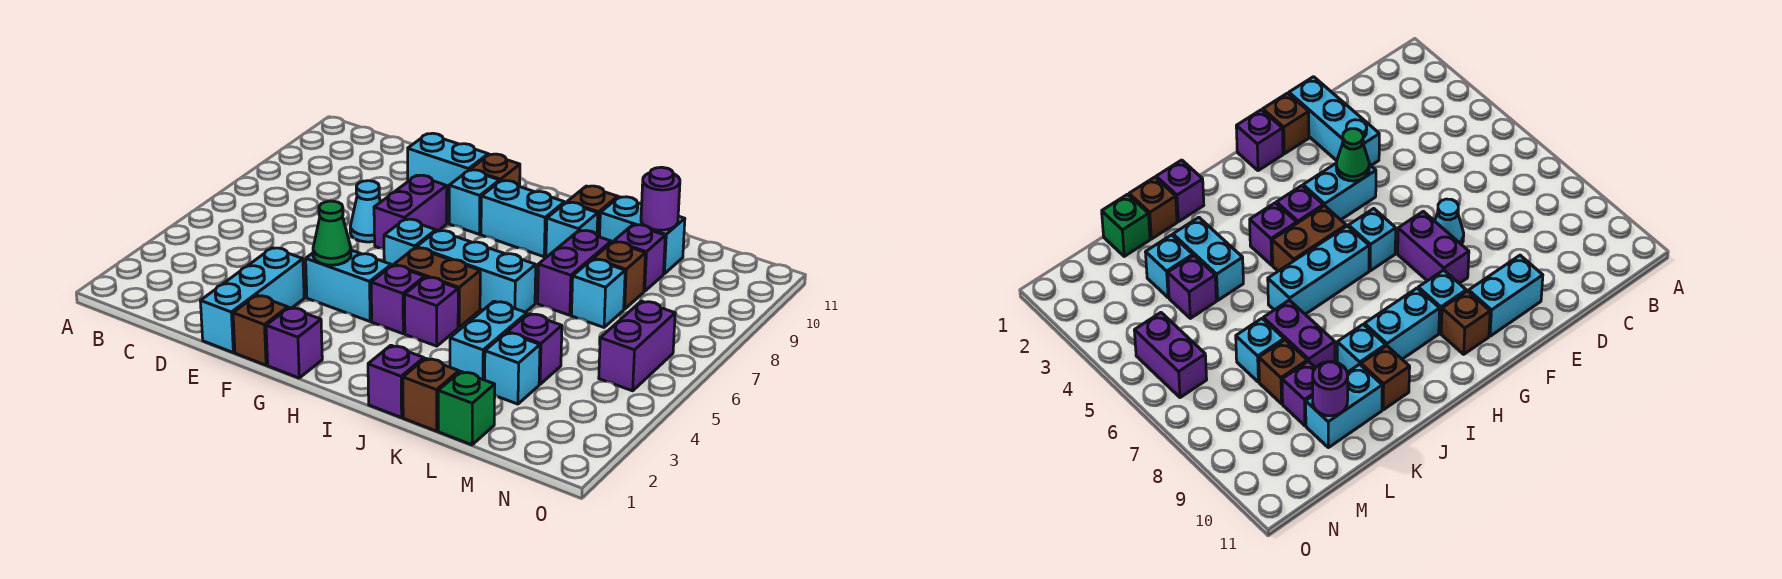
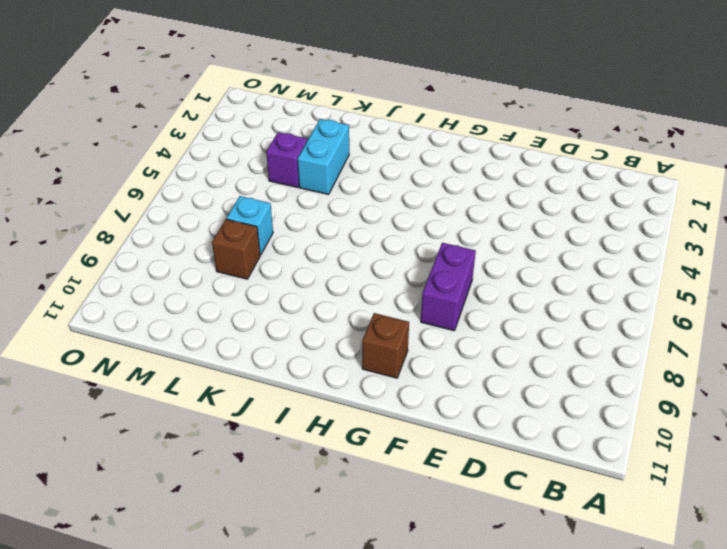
none -> cyan brick E1:E3 level 1
none -> cyan cone E7 level 1
none -> cyan brick E10:F10 level 1
none -> brown brick F1 level 1

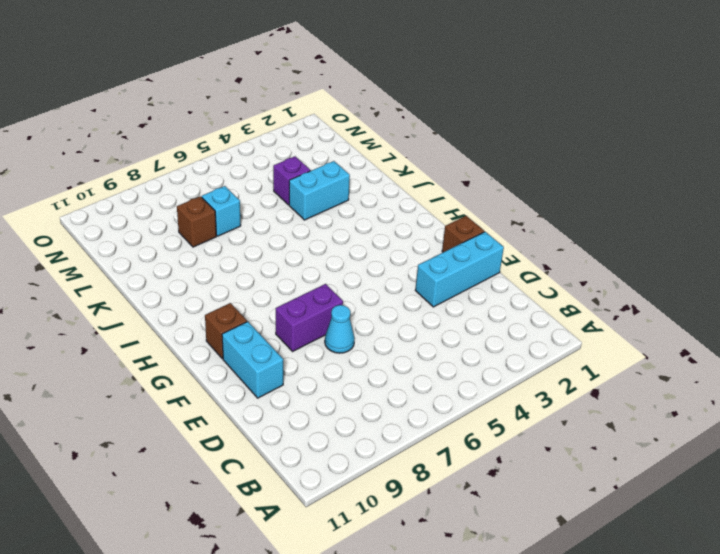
none -> cyan brick F4:G4 level 1
none -> purple brick G1 level 1
none -> cyan brick G6 level 1
none -> cyan brick G9 level 1

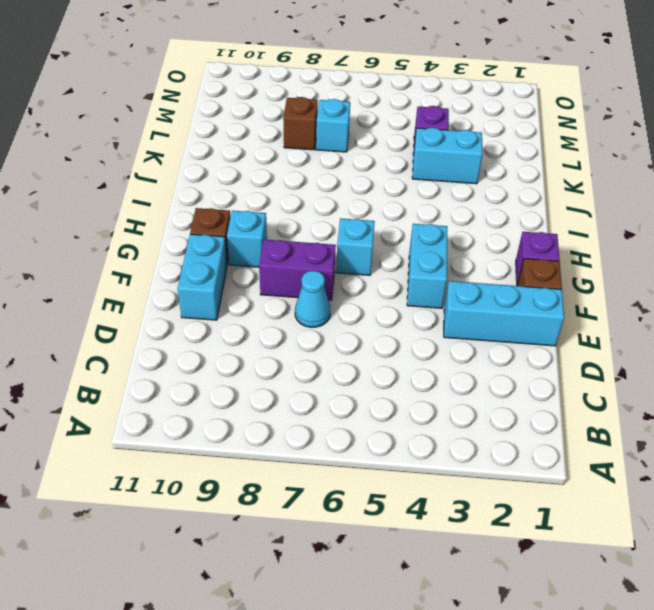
none -> purple brick H4 level 1
none -> brown brick H5:I5 level 1
none -> cyan brick H6:J6 level 1
none -> cyan brick H9:I9 level 1

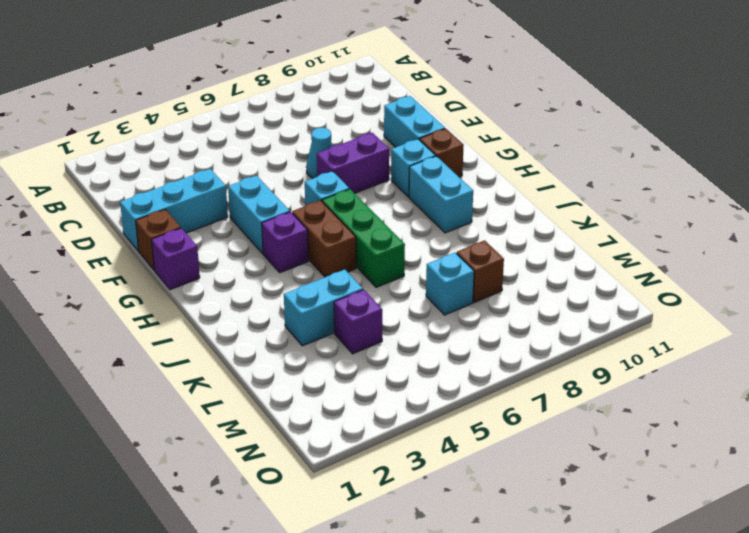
green brick H6:J6 level 1 -> cyan brick H6:J6 level 1
none -> purple brick I4 level 1
none -> purple brick J1 level 1
none -> cyan brick J9 level 1
none -> brown brick J10 level 1

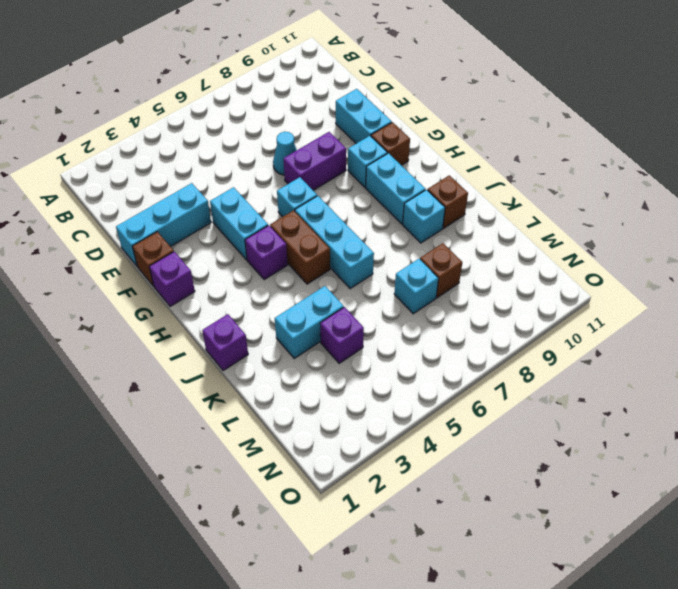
none -> purple brick I4 level 1
none -> brown brick K1 level 1
none -> purple brick K7:K8 level 1
none -> cyan brick K10:L10 level 1

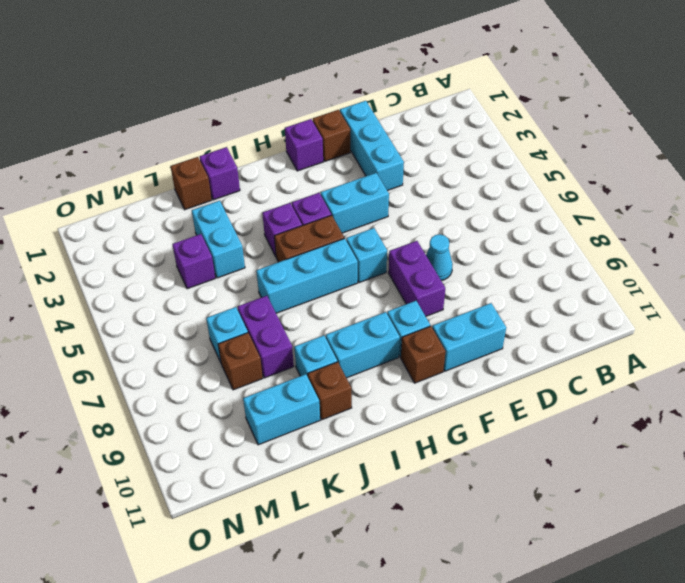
none -> green brick L1 level 1
none -> cyan brick L3 level 1
none -> purple brick L9 level 1
none -> purple brick N5:N6 level 1

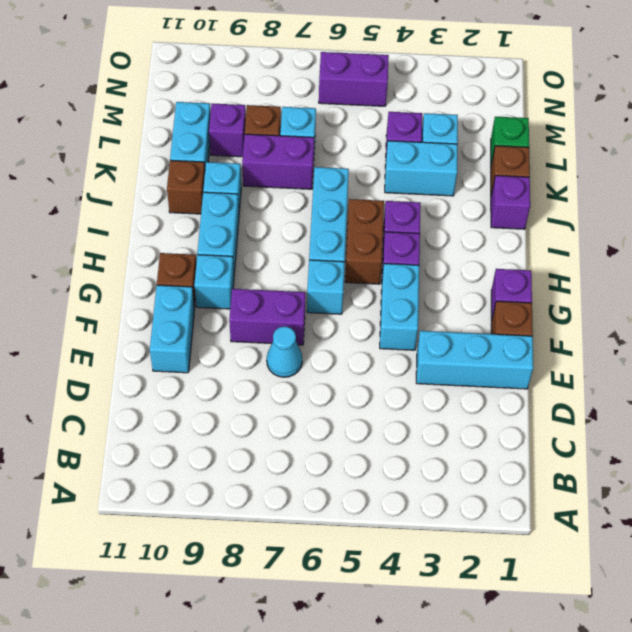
none -> green cone F4 level 2
none -> purple round brick L10 level 2

